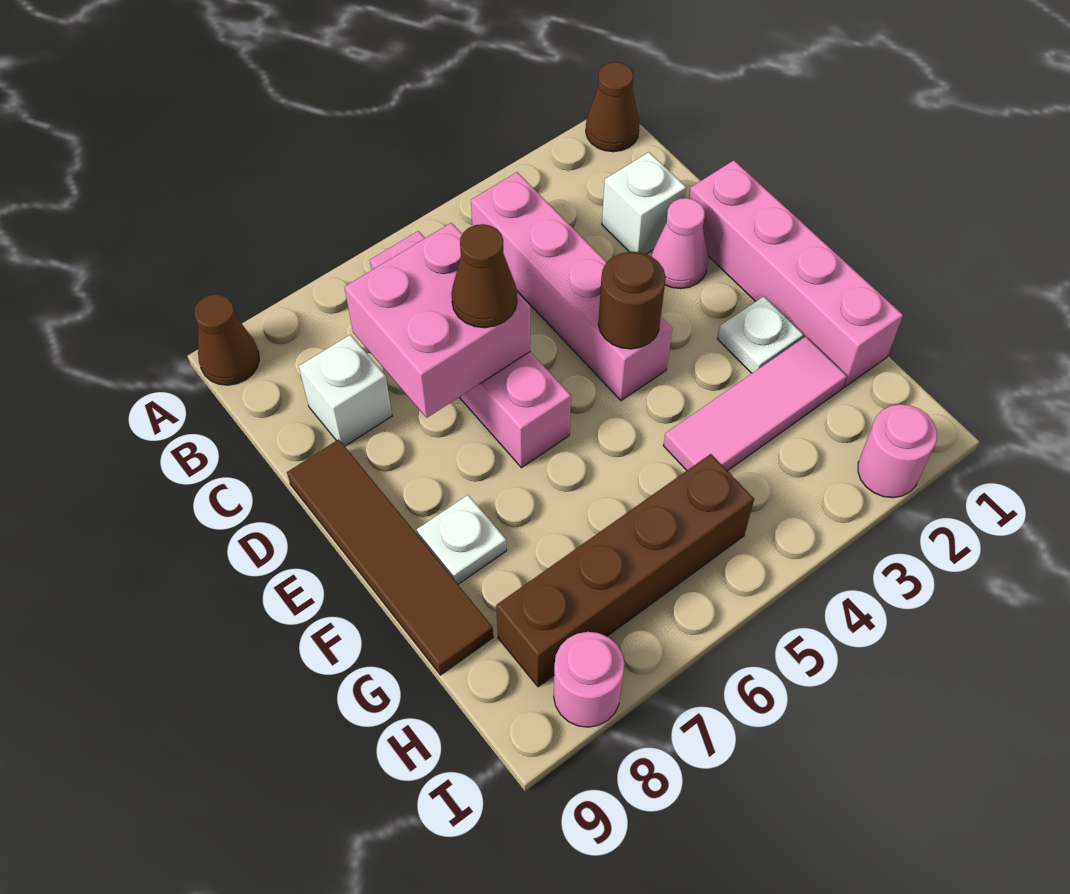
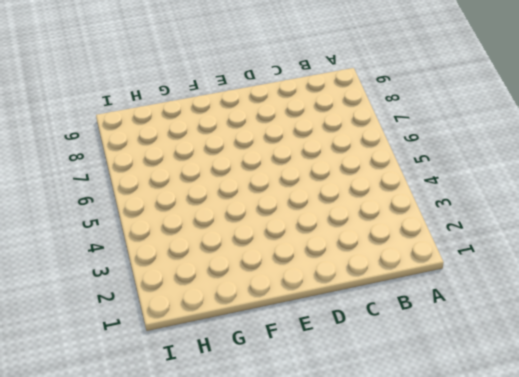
none -> brown cone A1 level 1
none -> brown cone A9 level 1
none -> pink brick B4:E4 level 1

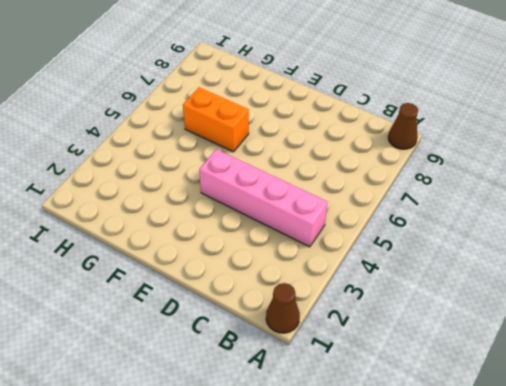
orange brick F6:G6 level 1 -> none
none -> pink brick B6:E6 level 1
none -> white brick C2 level 1
none -> white brick C8 level 1

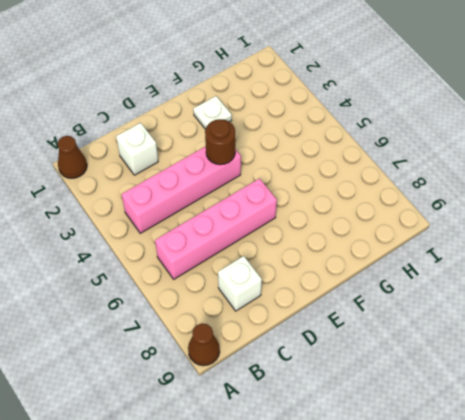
none -> pink brick D1:G1 level 1
none -> pink cone D2 level 1
none -> brown tile D9:G9 level 1

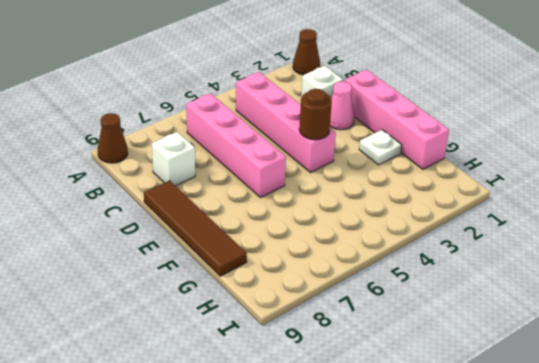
none -> white plate F8 level 1
none -> pink tile G2:G4 level 1
none -> brown brick H5:H8 level 1

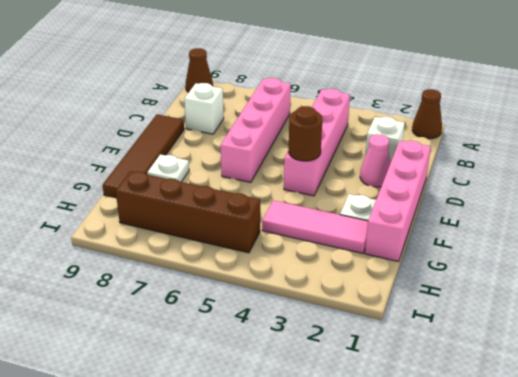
none -> pink round brick I2 level 1
none -> pink round brick I8 level 1
none -> pink brick C6:D7 level 2

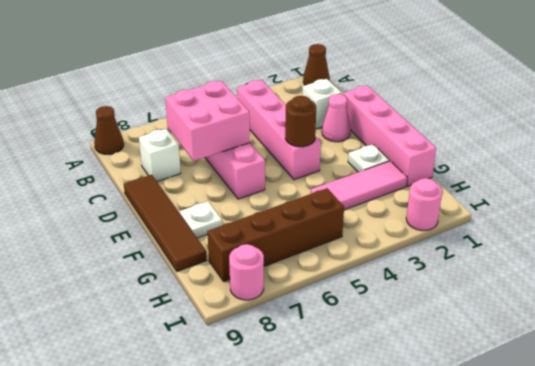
none -> brown cone D6 level 3

